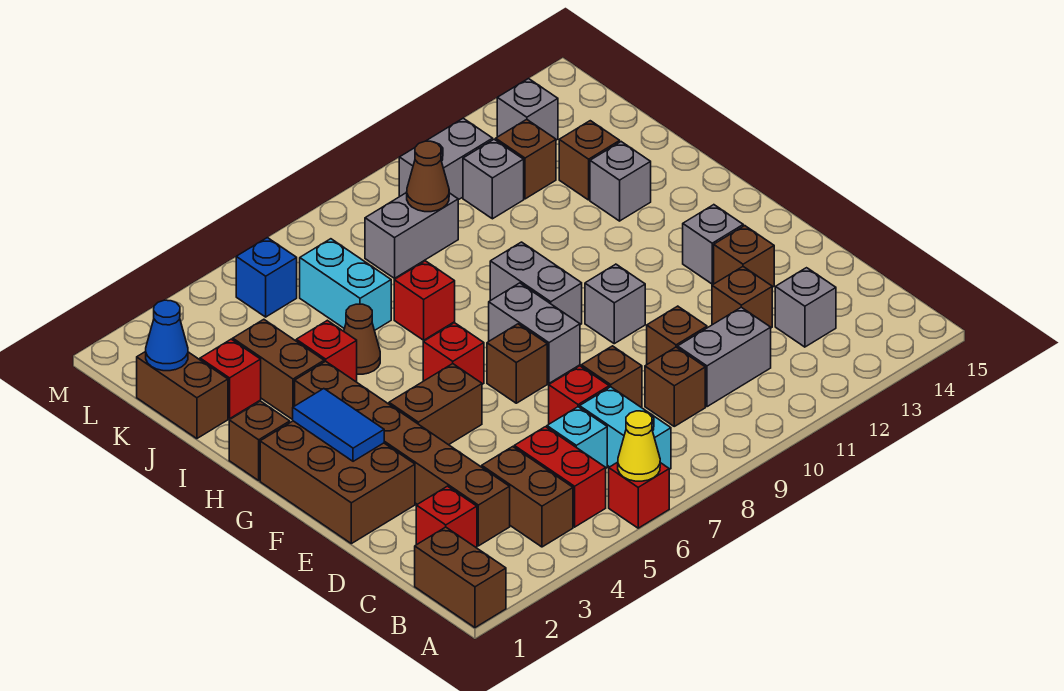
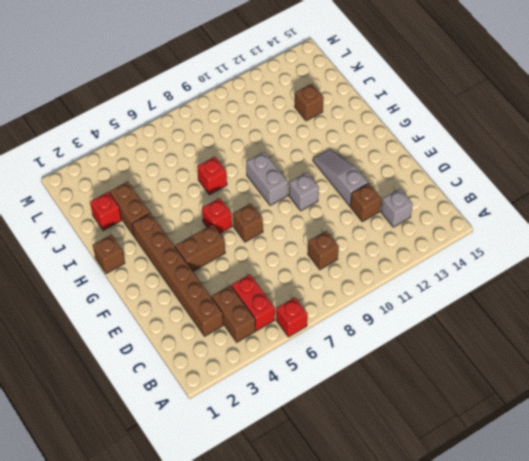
grey slope E12:G12 level 1 top E -> none
none -> brown brick A1:B1 level 1
none -> cyan brick B7:C7 level 1
none -> red brick C2 level 1
none -> cyan brick C6 level 1

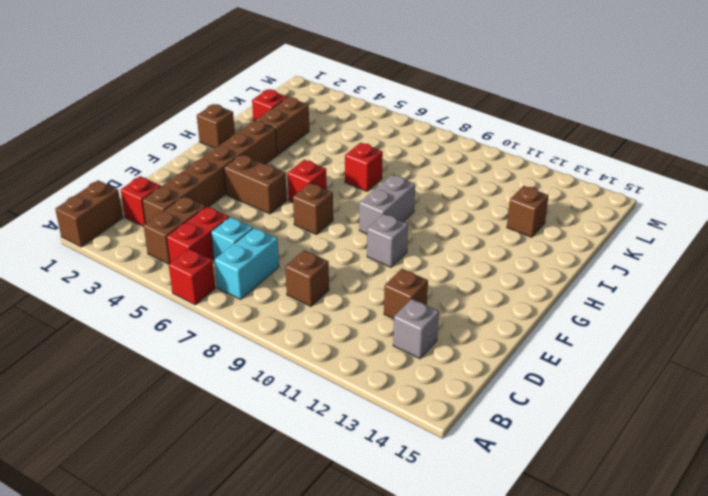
none -> grey brick C10:C11 level 1
none -> red brick D7 level 1
none -> brown brick D8 level 1
none -> brown brick D10 level 1

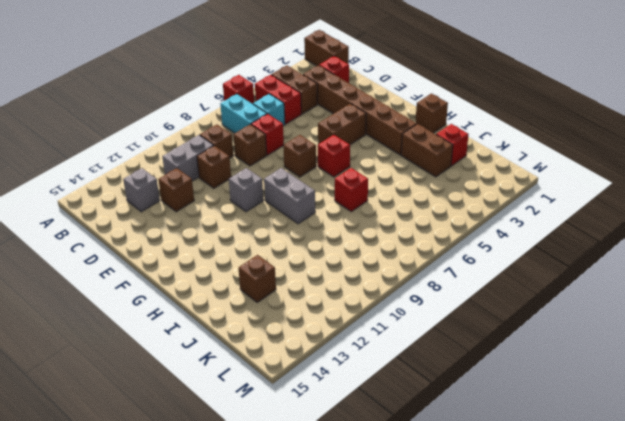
none -> brown brick E1:G2 level 1
none -> brown brick E13 level 1
none -> grey brick F8:G8 level 1
none -> grey brick F13 level 1

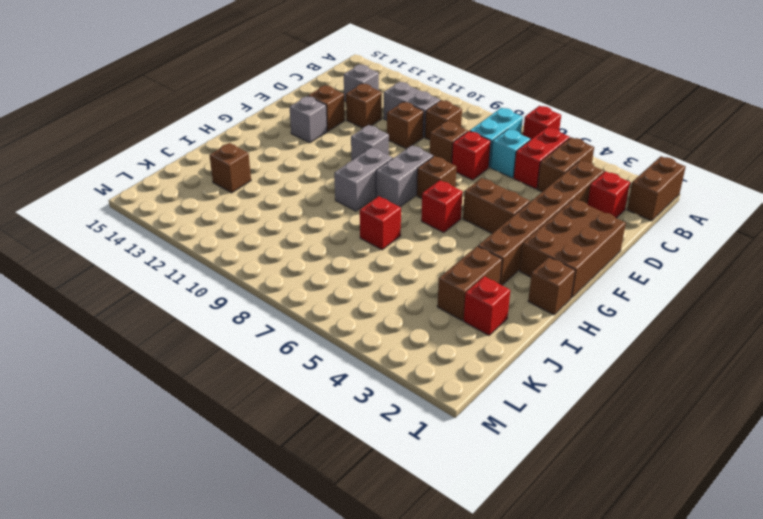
none -> red brick I4 level 1
none -> brown cone I5 level 1
none -> grey brick I13 level 1
none -> brown brick J1:K1 level 1

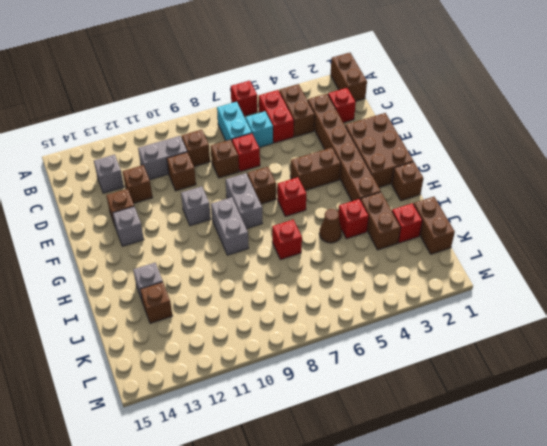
none -> cyan brick J6:K6 level 1
none -> grey brick K8:K9 level 1
none -> grey brick K11 level 1
none -> brown brick K12 level 1

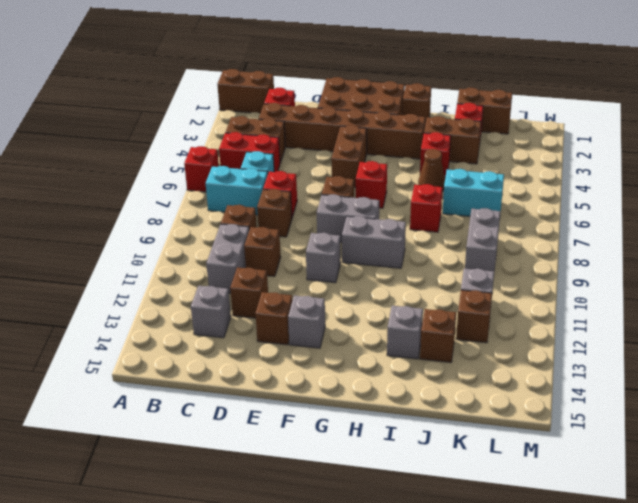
none -> blue brick L5 level 1
none -> grey brick L10:L11 level 1
none -> grey brick L13 level 1
none -> yellow cone A6 level 2

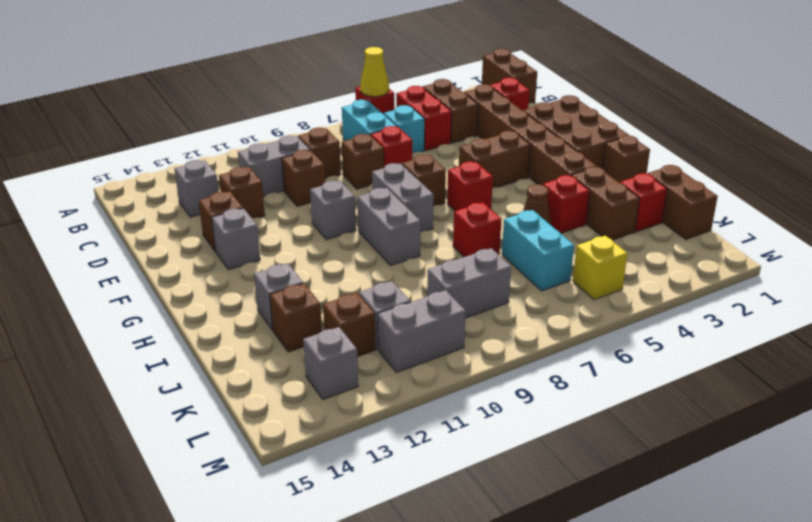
yellow brick L5 level 1 -> blue brick L5 level 1
none -> blue tile F2:G2 level 2
none -> blue cone K1 level 2
none -> brown cone K9 level 2

